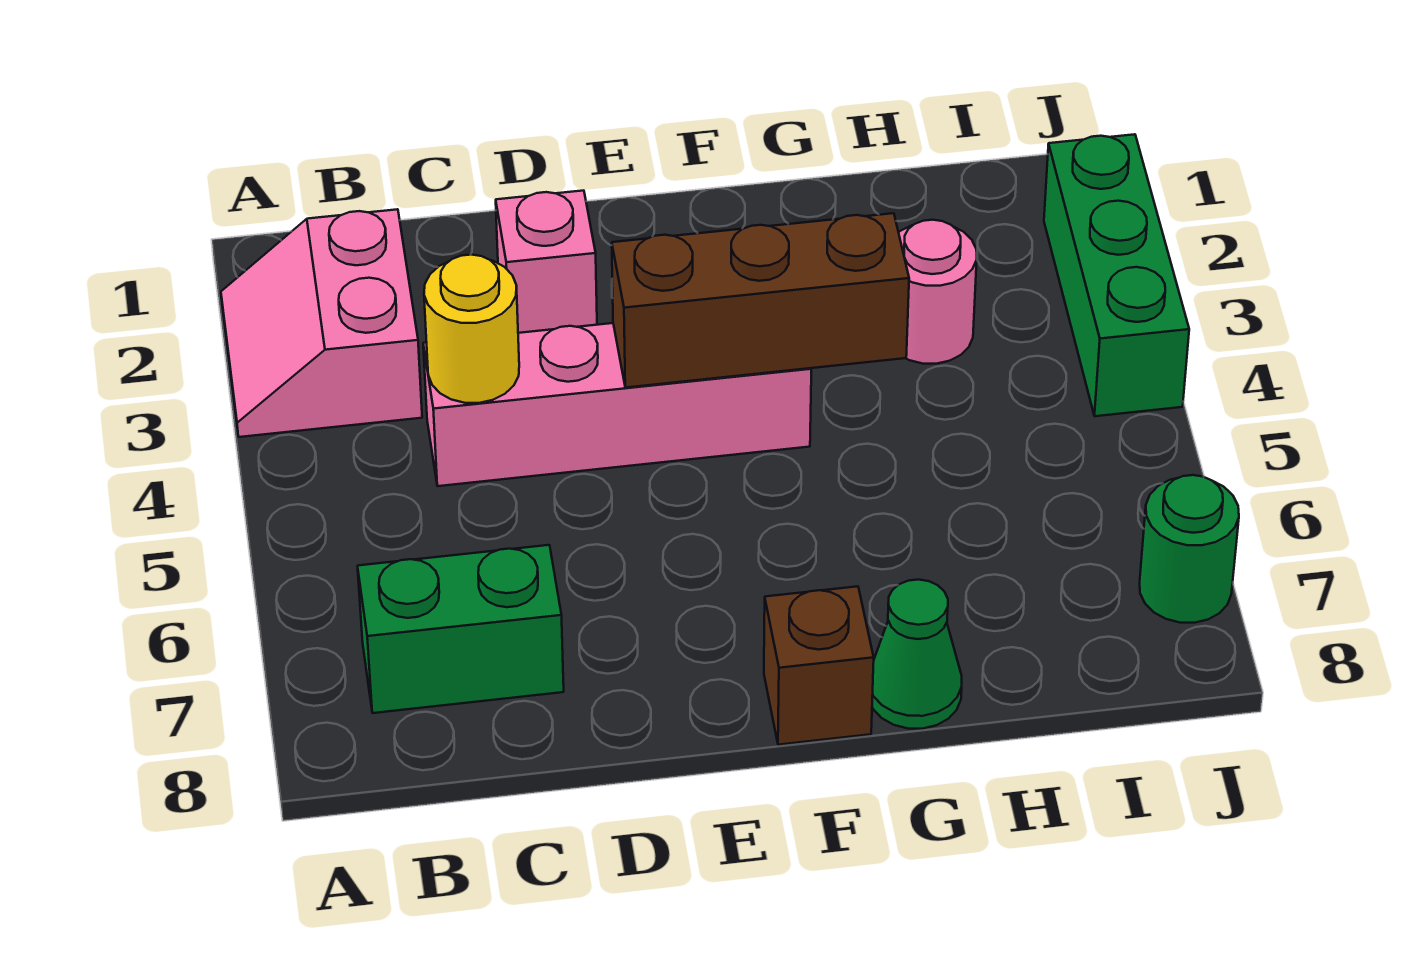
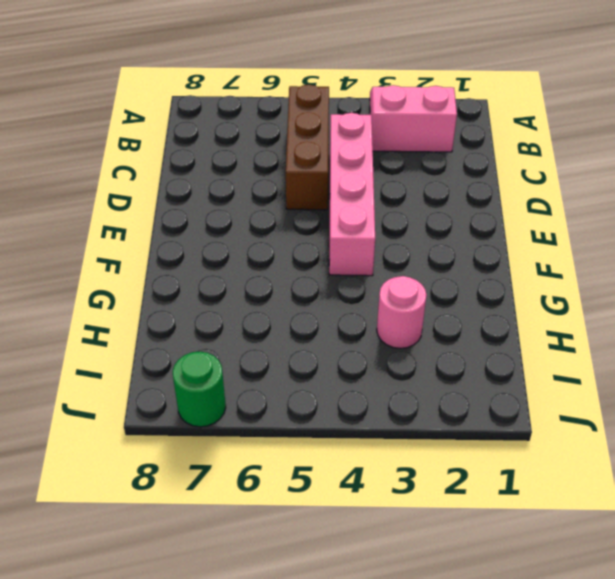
brown brick B5:D5 level 1 -> brown brick E4:G4 level 2
none -> green brick B7:C7 level 1
none -> pink brick D2 level 1

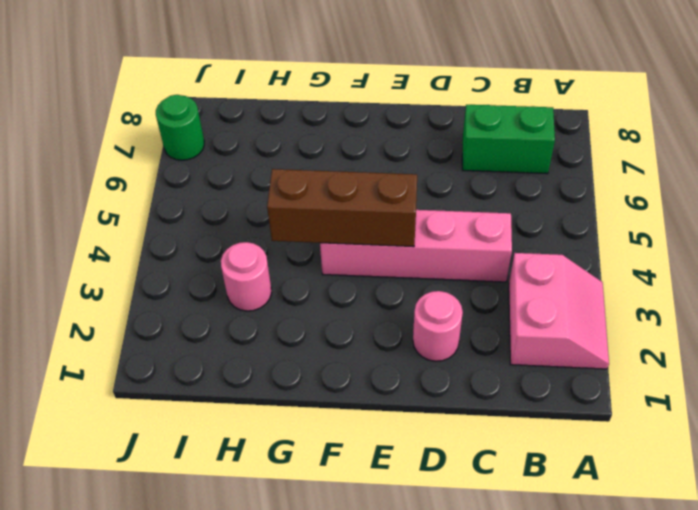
pink round brick D2 level 1 -> pink brick D2 level 1
none -> brown brick F8 level 1
none -> green cone G8 level 1

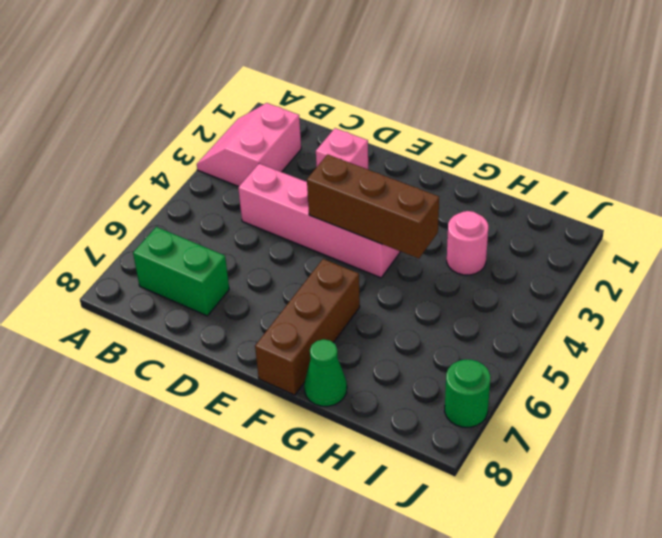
brown brick F6:F8 level 1 -> brown brick F8 level 1
none -> green brick J2:J4 level 1
none -> yellow round brick C4 level 2

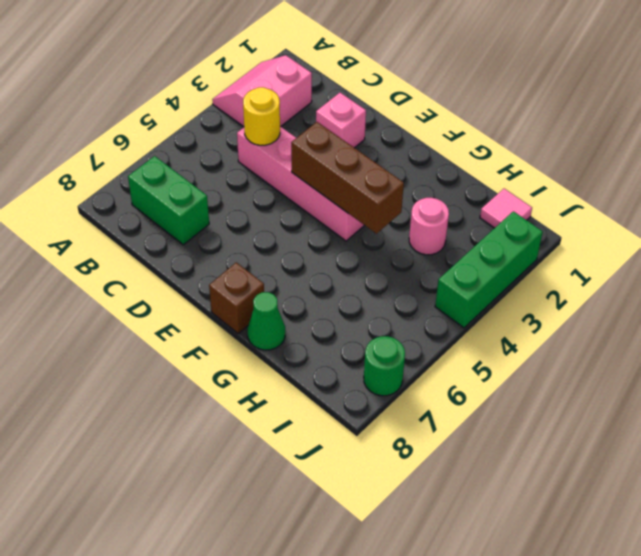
pink tile I1 level 1 -> none

